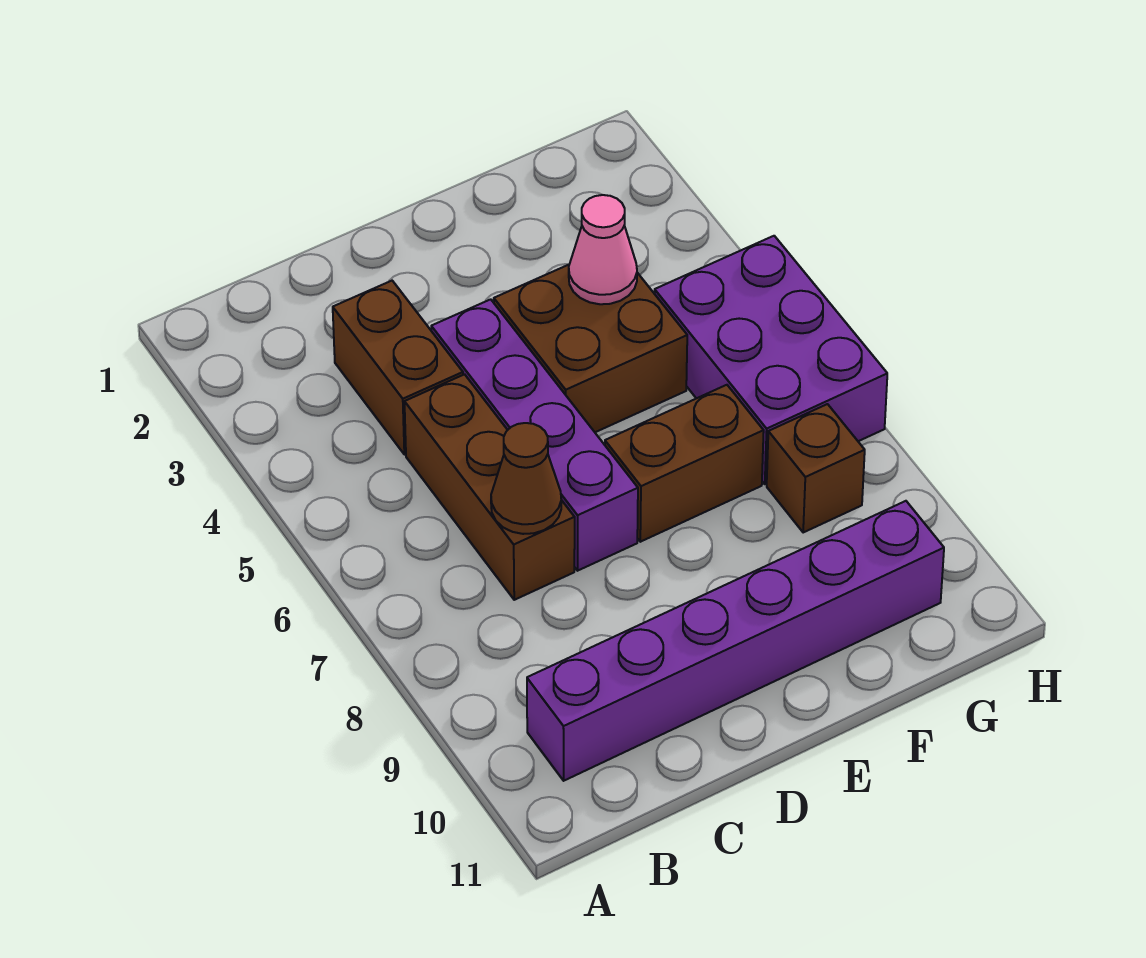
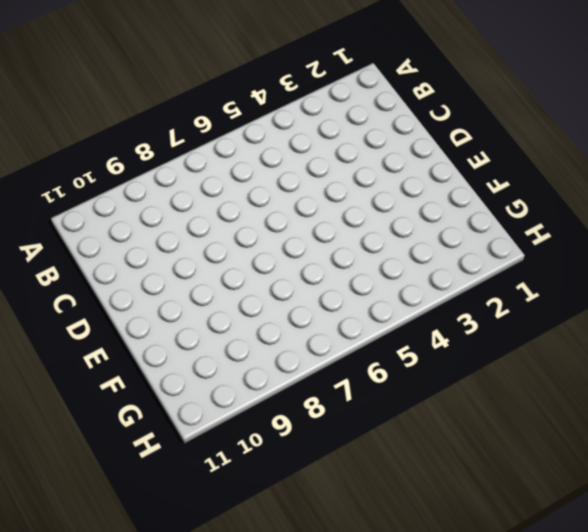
none -> purple brick B10:G10 level 1
none -> brown brick C3:C4 level 1

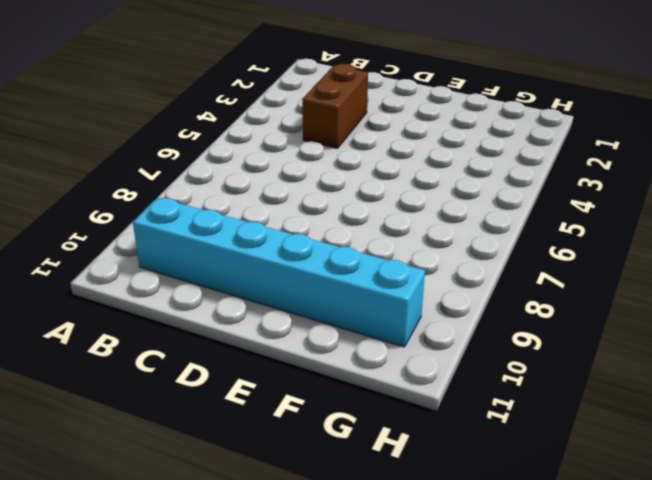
cyan brick B10:G10 level 1 -> purple brick B10:G10 level 1
none -> brown brick C5:C7 level 1
none -> purple brick D4:D7 level 1

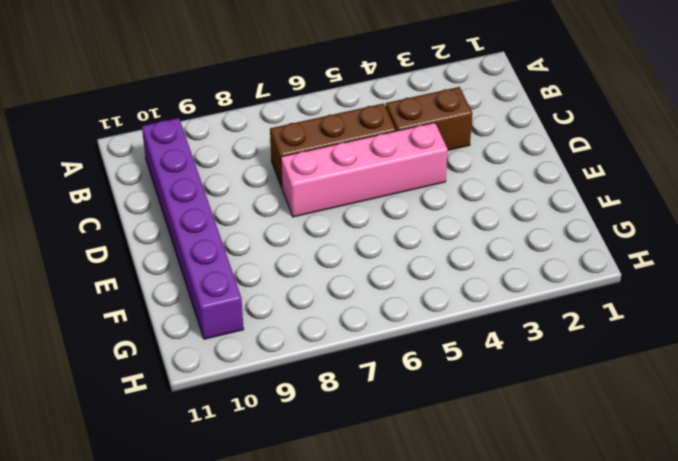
pink brick D4:D7 level 1 -> purple brick D4:D7 level 1
none -> brown brick E4:F5 level 1
none -> brown brick E7:F7 level 1

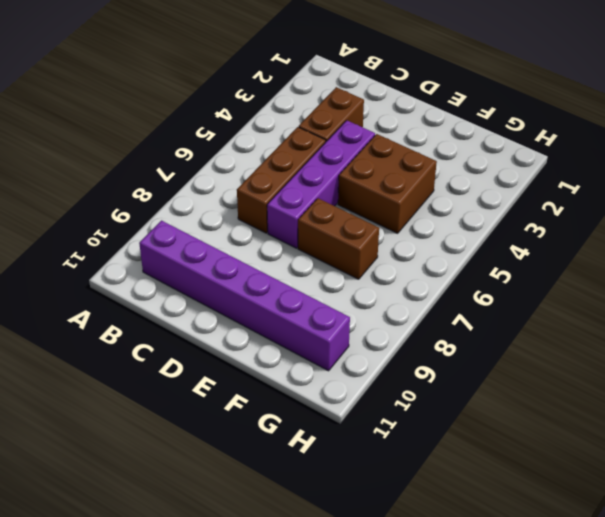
none -> purple brick G5:H7 level 1
none -> brown brick G8 level 1

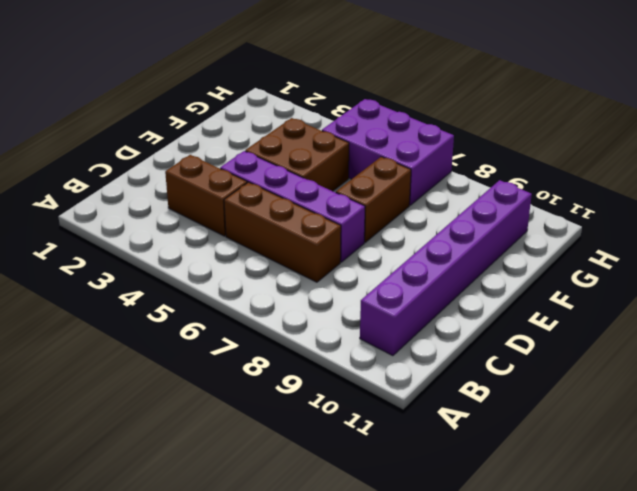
none -> brown brick G8 level 1
none -> brown cone C7 level 2

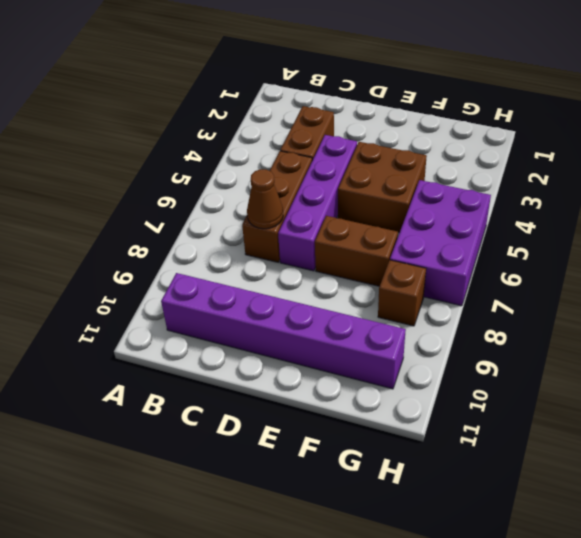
none -> pink cone F4 level 2

